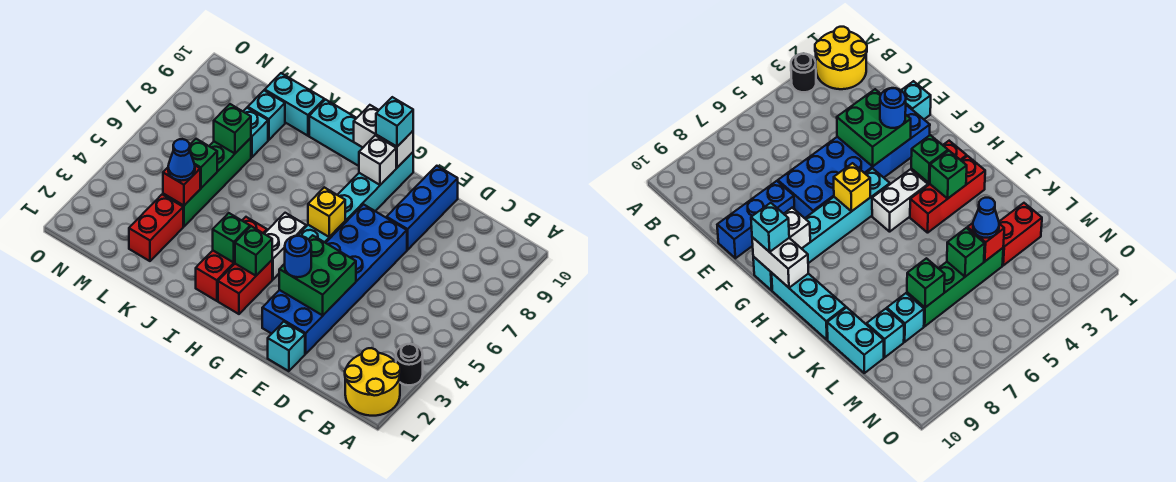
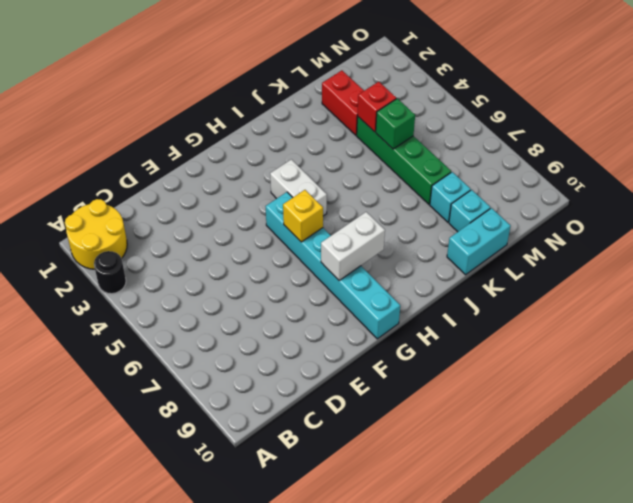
white brick G8:H8 level 2 -> white brick G10:H10 level 2
none -> cyan brick E1 level 1
none -> blue brick E2:F7 level 1
none -> blue brick E8:E10 level 1

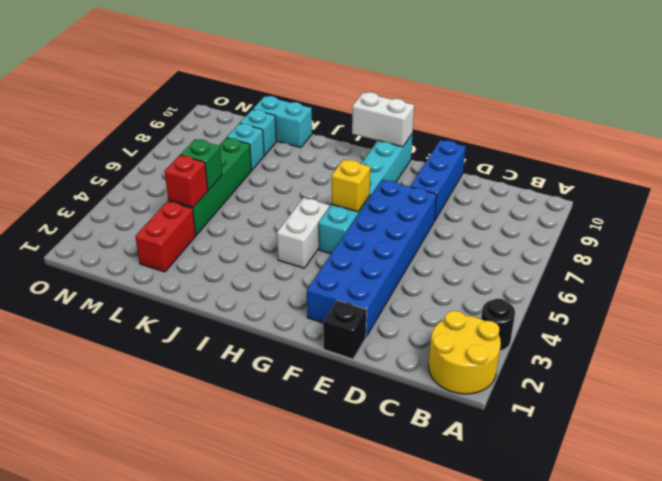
black brick E1 level 1 -> cyan brick E1 level 1
none -> red brick H2:H3 level 1
none -> cyan brick H10:J10 level 1
none -> red brick I2:I4 level 1

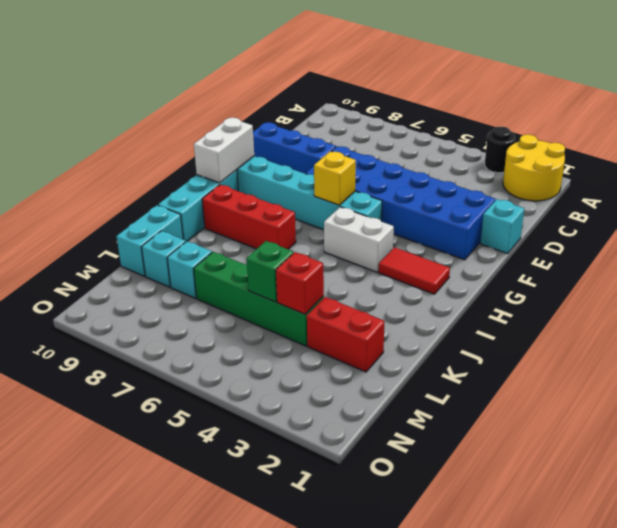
red tile H2:H3 level 1 -> red brick H2:H3 level 1
red brick I7:I9 level 1 -> red brick I2:I4 level 1
none -> green brick E3:F4 level 2
none -> white brick G9 level 2
none -> green brick H3 level 2

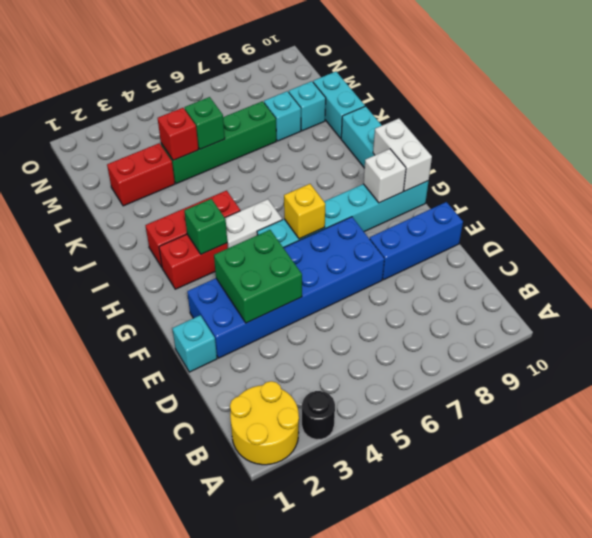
none -> green brick I3 level 2
none -> green brick L7 level 2
none -> blue round brick F3 level 3

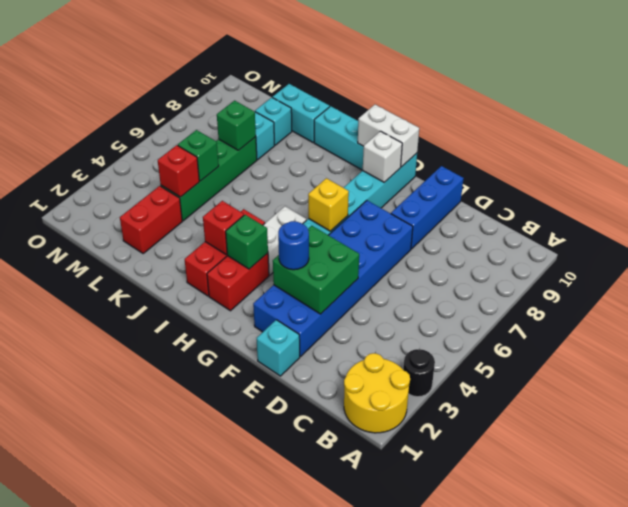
red brick I3 level 2 -> green brick I3 level 2
none -> cyan brick G10 level 3
none -> blue cone L4 level 3

